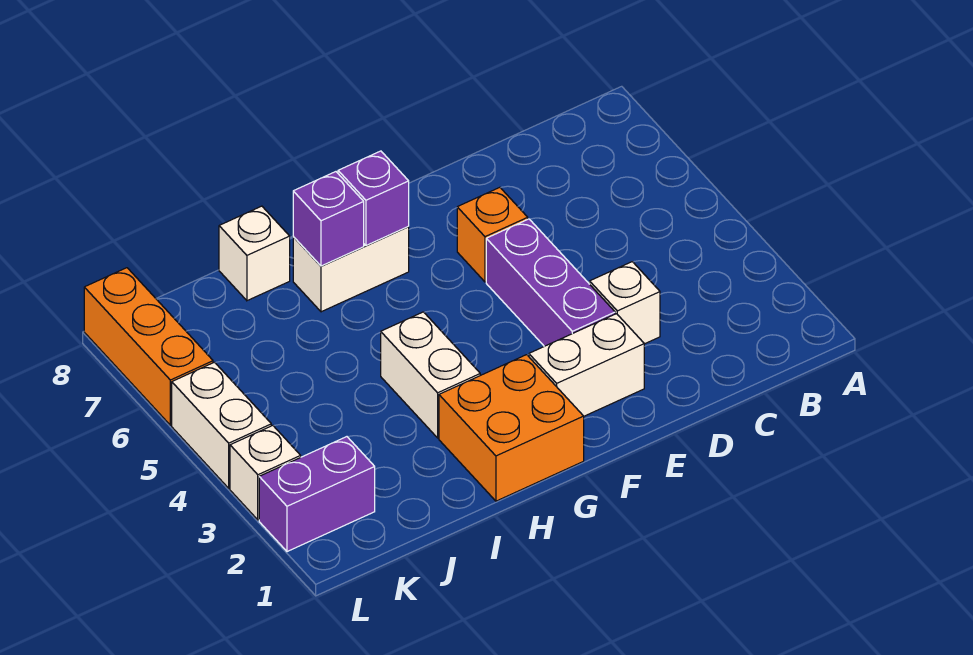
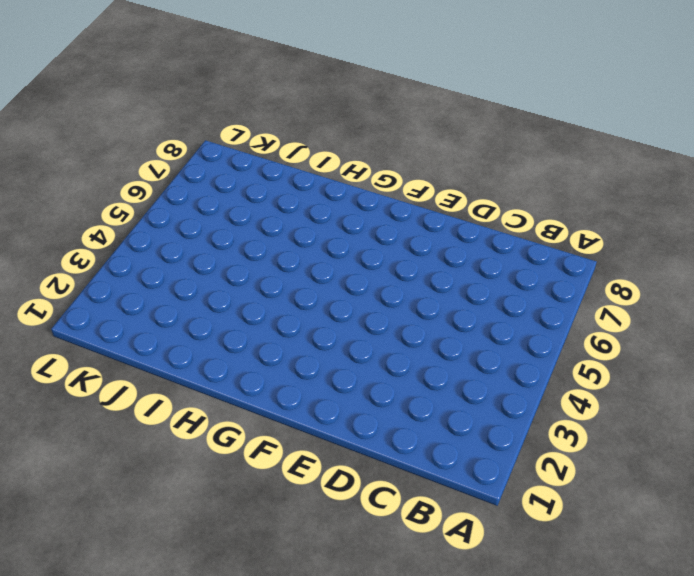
none -> white brick D3 level 1
none -> white brick E2:F2 level 1
none -> purple brick E3:E5 level 1

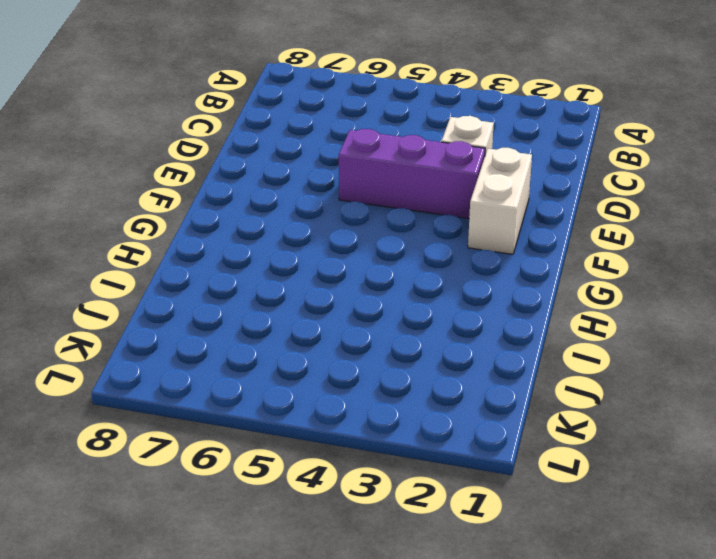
none -> orange brick E6 level 1
none -> orange brick G1:H2 level 1
none -> white brick G7:H7 level 1

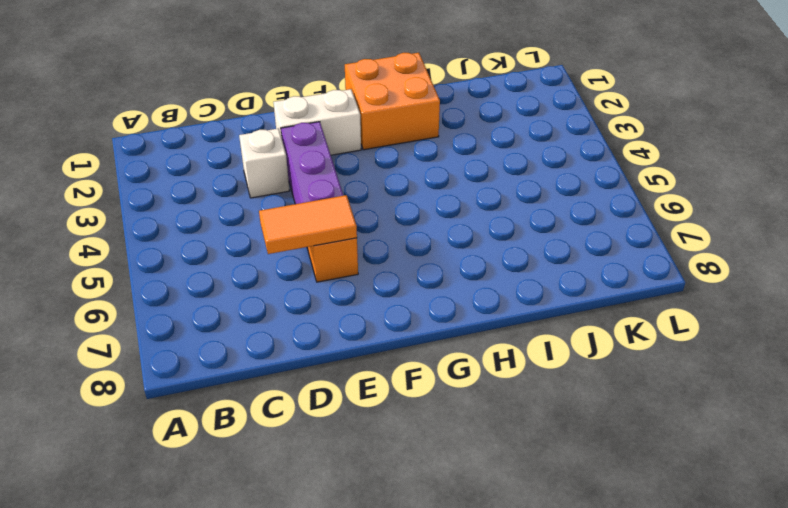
orange tile D6:E6 level 2 -> none
none -> white brick G7:H7 level 1
none -> white brick H3:H4 level 1
none -> white brick I8 level 1

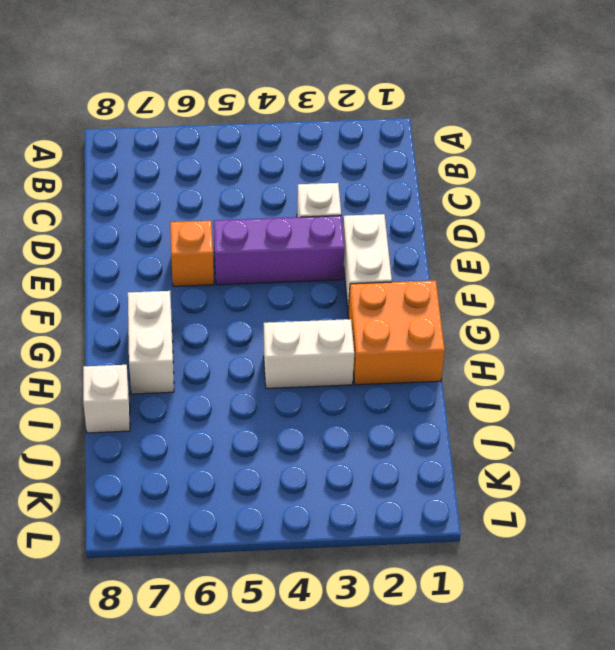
none -> purple brick K2:L2 level 1
none -> white brick L3 level 1
none -> white brick L4:L5 level 1

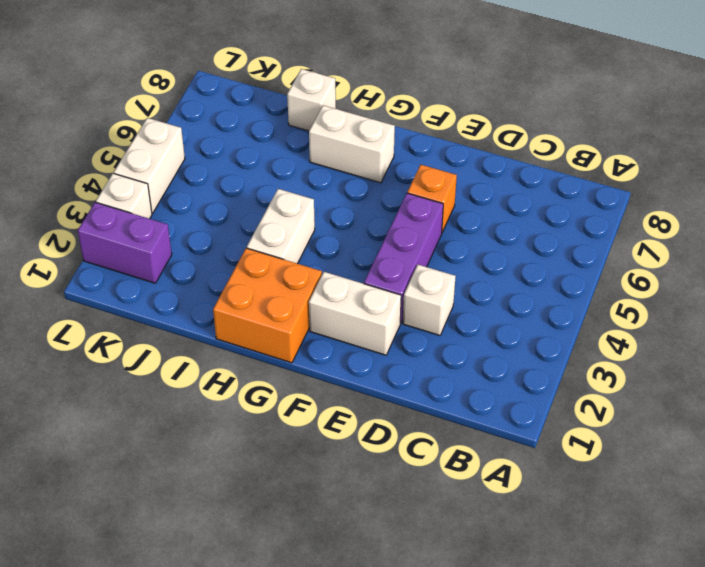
none -> orange brick L6:L8 level 1
none -> purple brick G7 level 2
none -> purple brick H7 level 2

